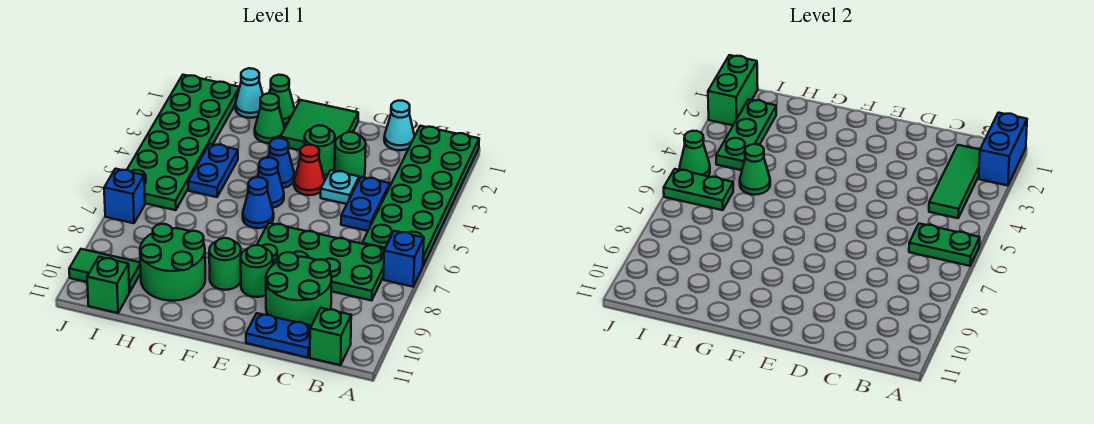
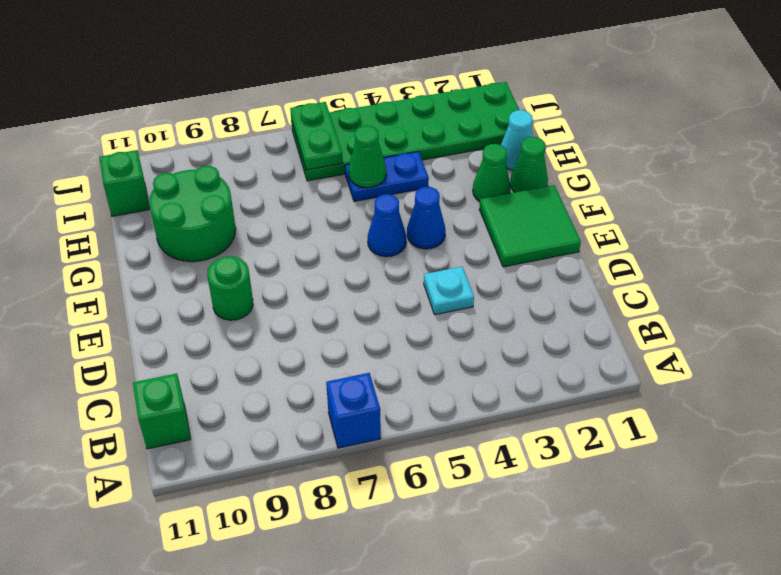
none -> green plate A1:B6 level 1
none -> green plate B7:E8 level 1
none -> cyan cone C1 level 1
none -> blue plate C4:C5 level 1

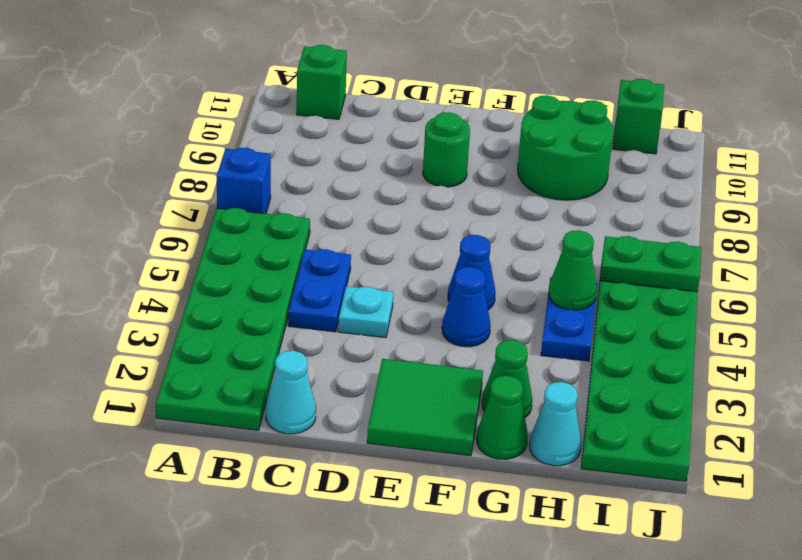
none -> green plate B7:E8 level 1
none -> green round brick C9:D10 level 1
none -> blue plate C11:D11 level 1
none -> green round brick D3 level 1

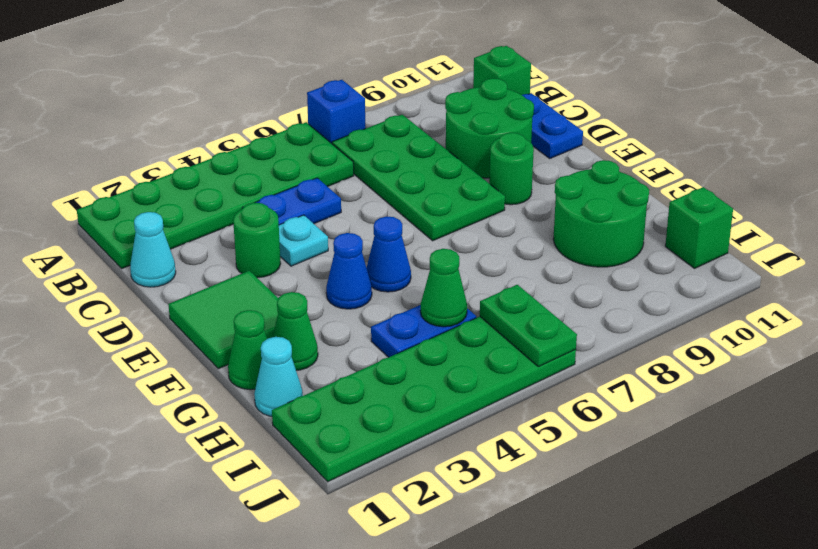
none -> green round brick E3 level 1
none -> red cone E4 level 1
none -> blue cone F6 level 1
none -> green round brick F9 level 1

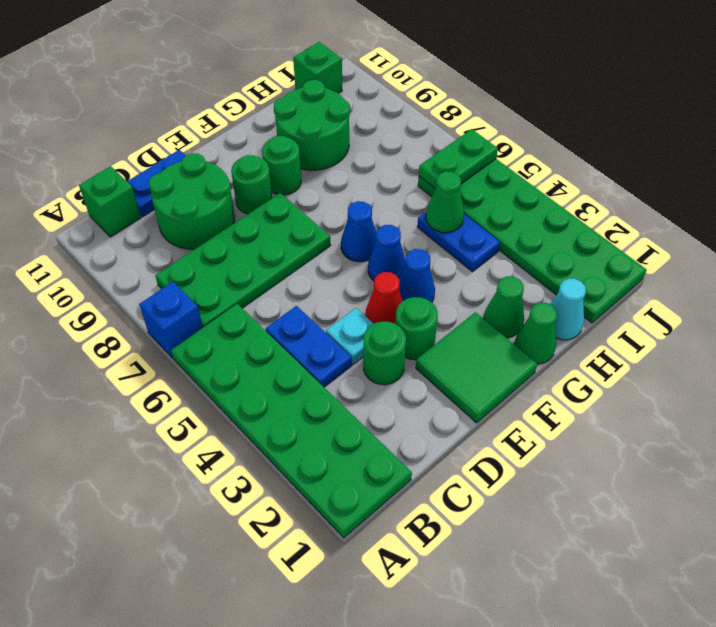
none -> cyan cone C1 level 1
none -> green tile I10:J10 level 1
none -> blue brick J7 level 1
none -> blue brick A1:A2 level 2

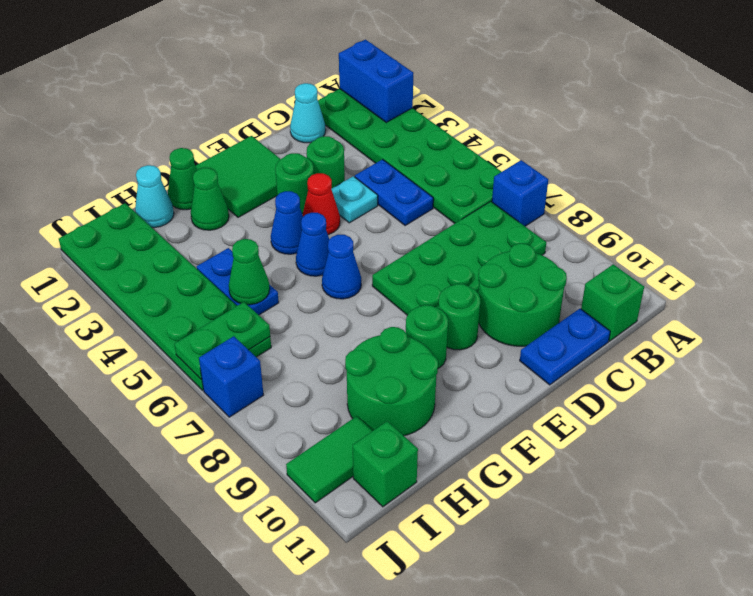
none -> green plate A6:B6 level 2
none -> green tile B2:B4 level 2
none -> green plate I2:I4 level 2
none -> green brick J1:J2 level 2

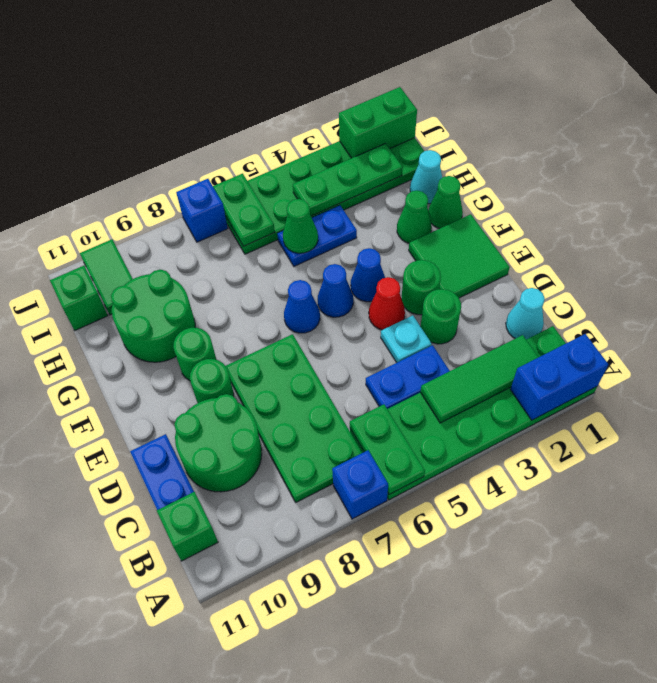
none -> green cone J5 level 2

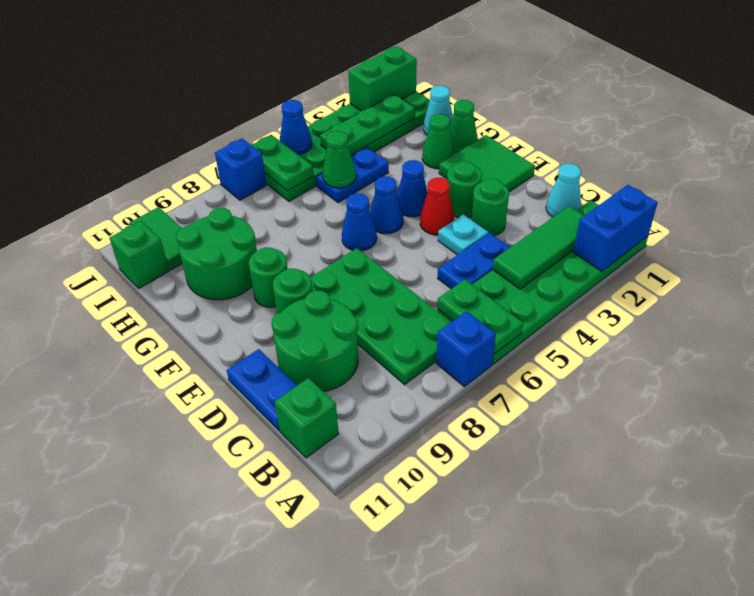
blue cone J5 level 2 -> green cone J5 level 2

